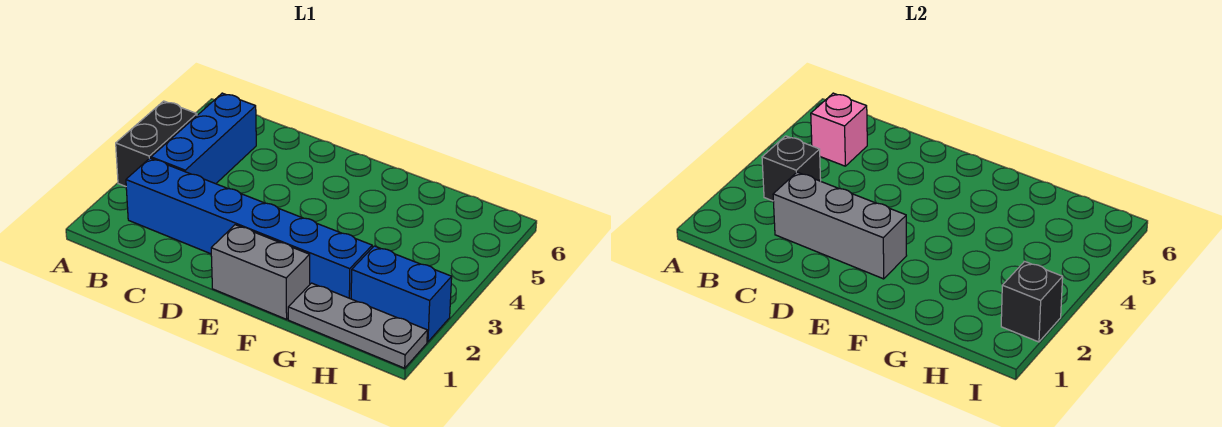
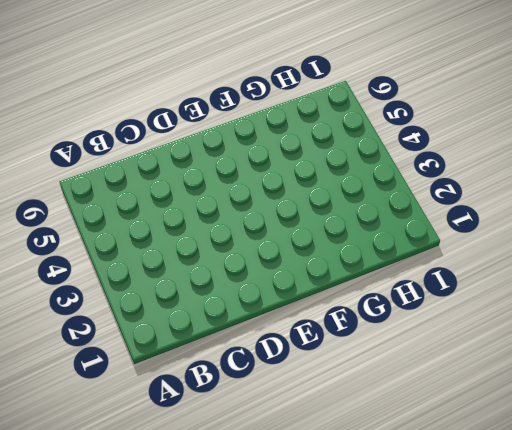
none -> black brick A3:A4 level 1
none -> blue brick B2:G2 level 1

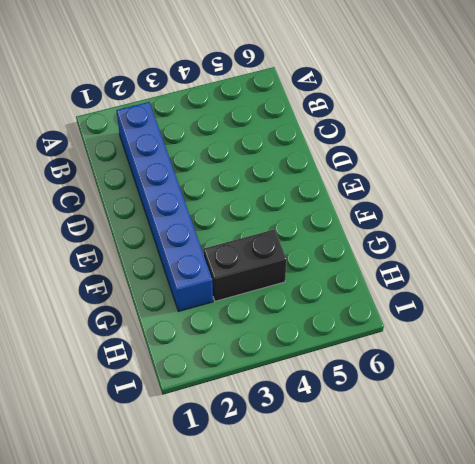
black brick G3:G4 level 1 -> black brick A3:A4 level 1
none -> blue brick B3:B5 level 1
none -> grey brick E1:F1 level 1

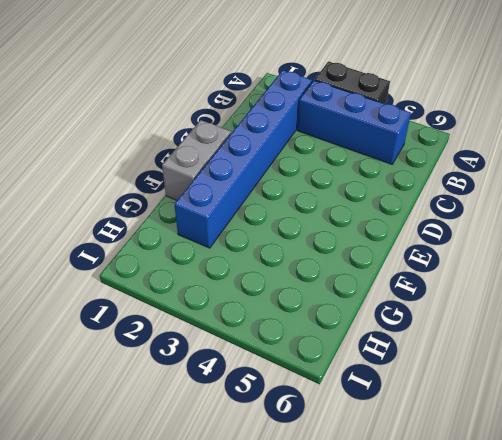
none -> grey plate G1:I1 level 1
none -> blue brick H2:I2 level 1

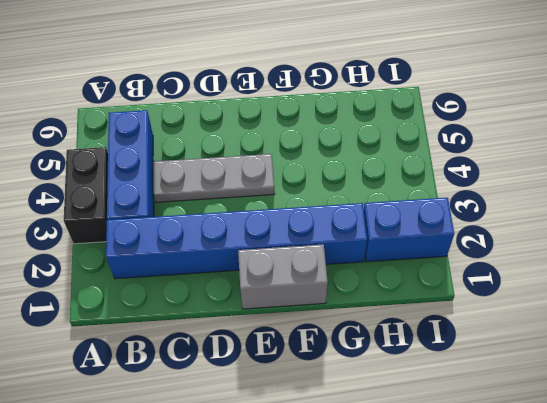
grey plate C4:E4 level 1 -> grey plate G1:I1 level 1
none -> black brick B3 level 2
none -> pink brick B5 level 2

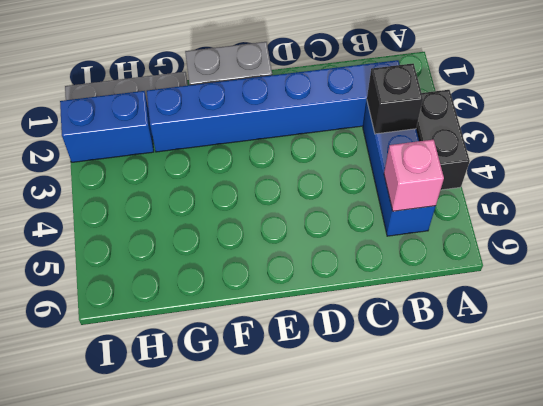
none -> grey brick C2:E2 level 2
none -> black brick I2 level 2

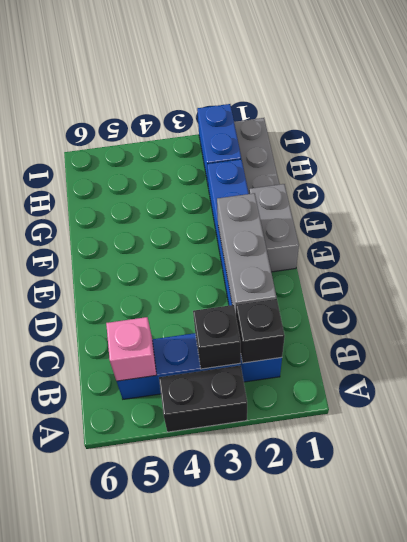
black brick B2 level 2 -> black brick I2 level 2

